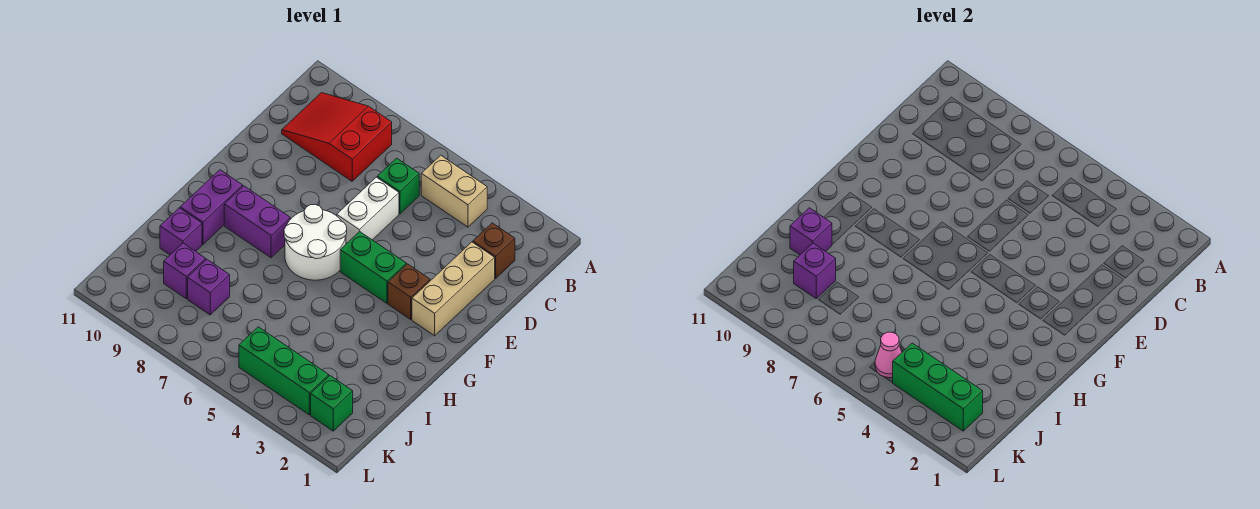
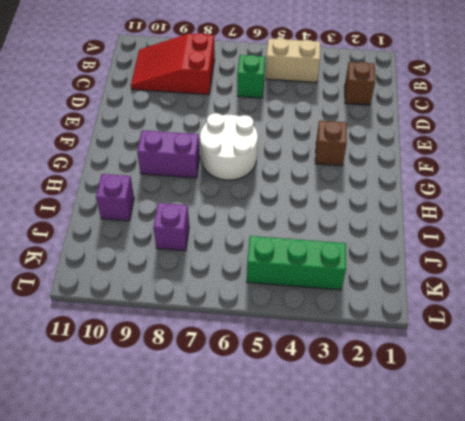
none -> tan brick D2:F2 level 1
none -> white brick D6:E6 level 1
none -> green brick F4:F5 level 1

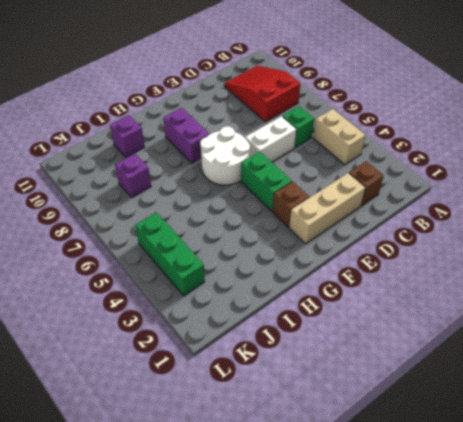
none -> purple brick G10:H10 level 1
none -> purple brick J9 level 1
none -> green brick K2 level 1

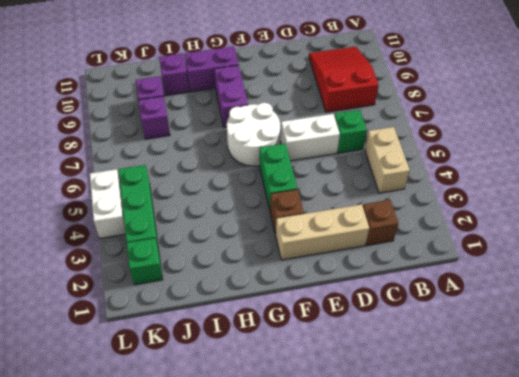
white brick L4:L5 level 1 -> none
none -> purple brick I10 level 2
none -> purple brick J9 level 2
none -> green brick K2:K4 level 2

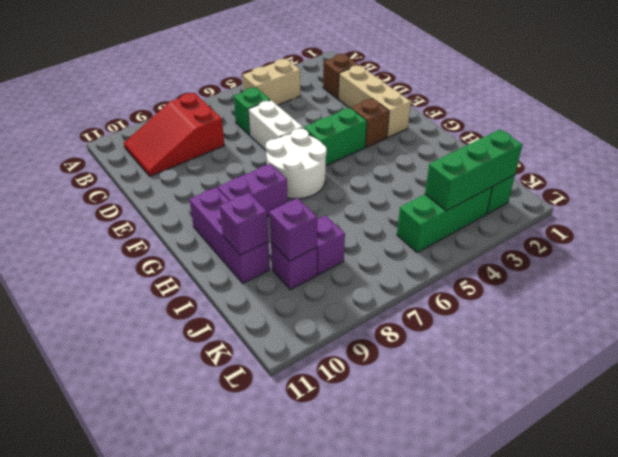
none -> pink cone K5 level 2

